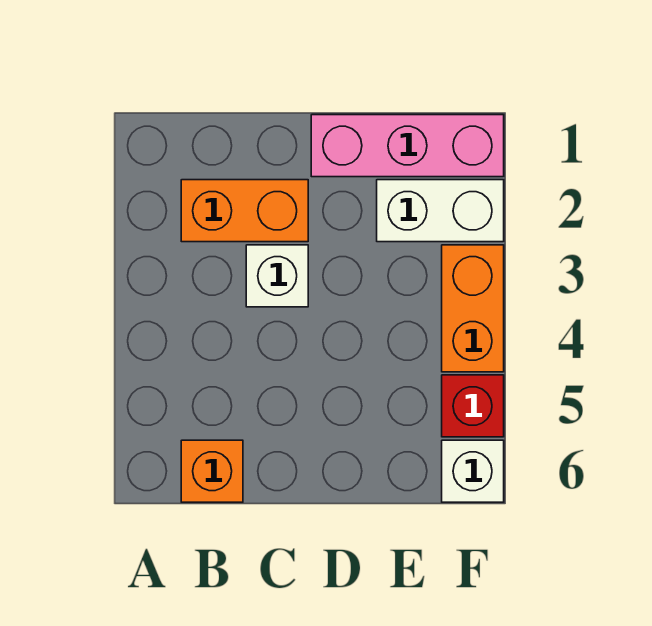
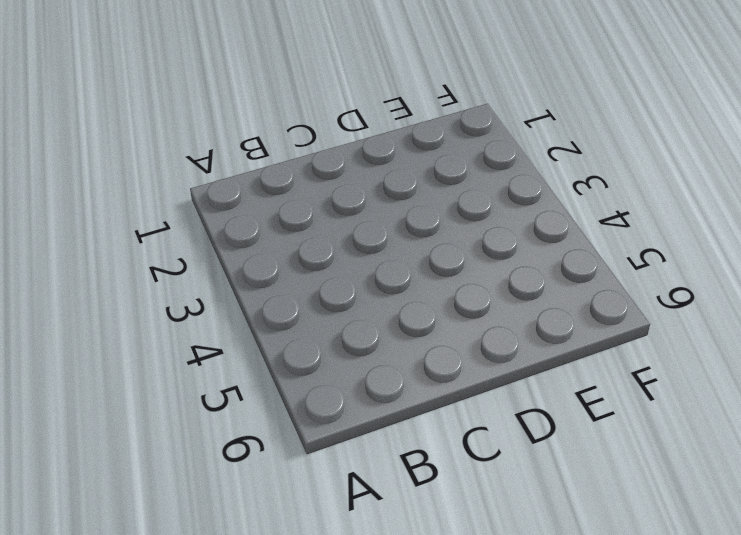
none -> orange brick B2:C2 level 1
none -> orange brick B6 level 1

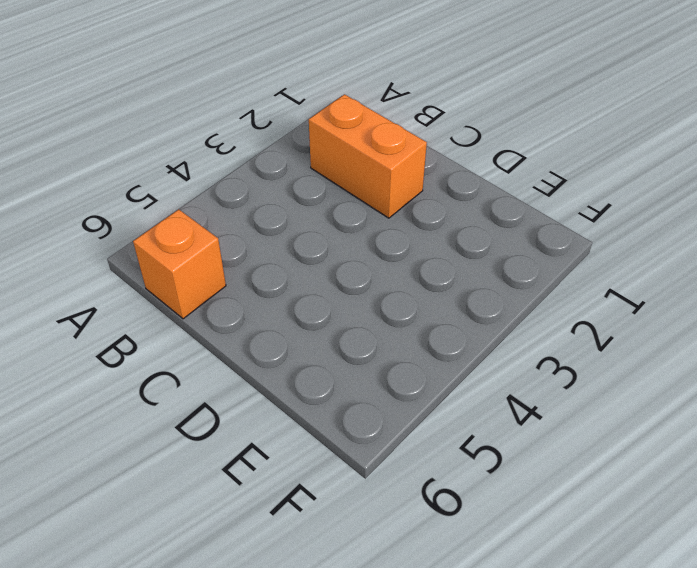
none -> white brick C3 level 1
none -> pink brick D1:F1 level 1

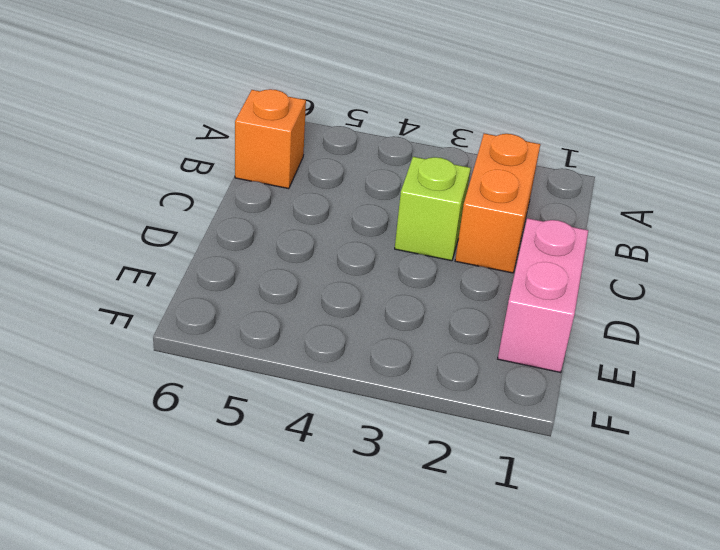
lime brick C3 level 1 -> white brick C3 level 1
pink brick D1:E1 level 1 -> pink brick D1:F1 level 1
none -> white brick E2:F2 level 1
none -> orange brick F3:F4 level 1

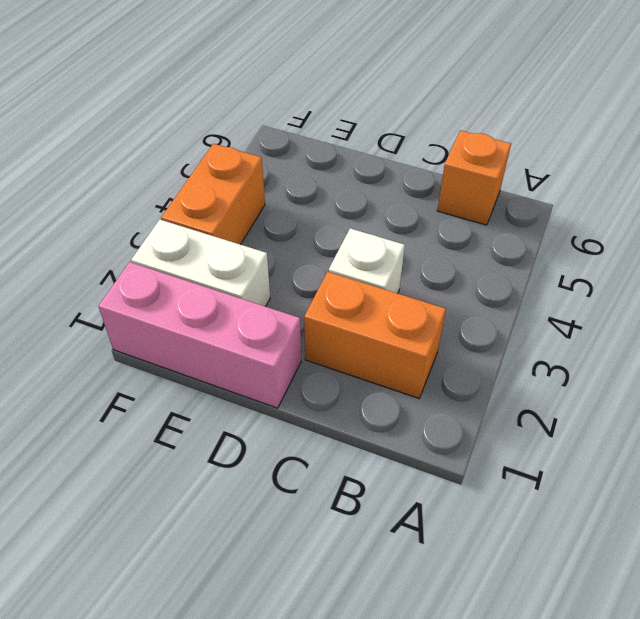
none -> red brick F5 level 1
none -> white brick F6 level 1

